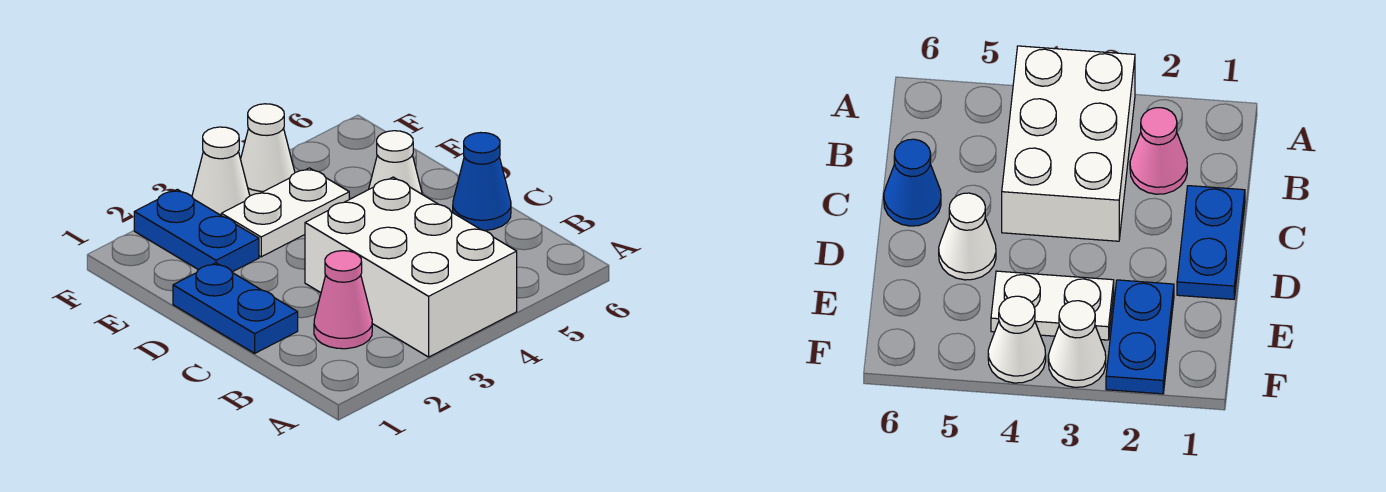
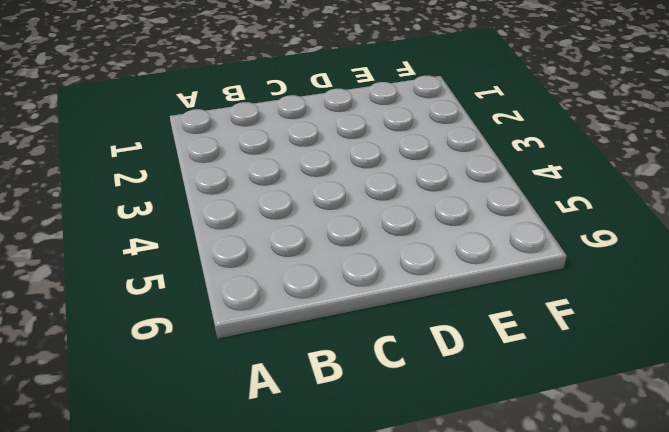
none -> white brick A3:C4 level 1
none -> pink cone B2 level 1

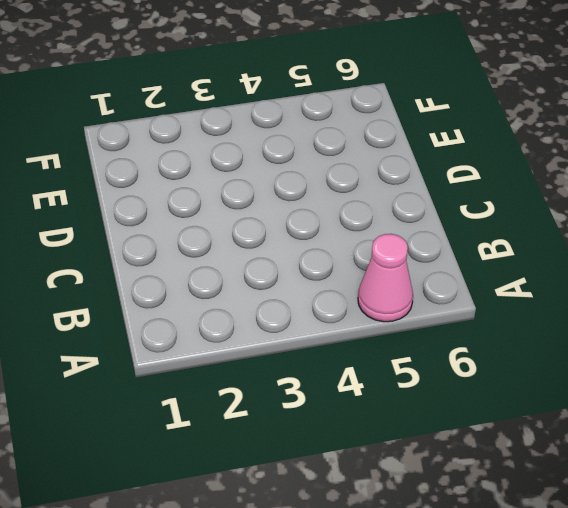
pink cone A5 level 1 -> pink cone B2 level 1
none -> white brick A3:C4 level 1
none -> blue plate C1:D1 level 1

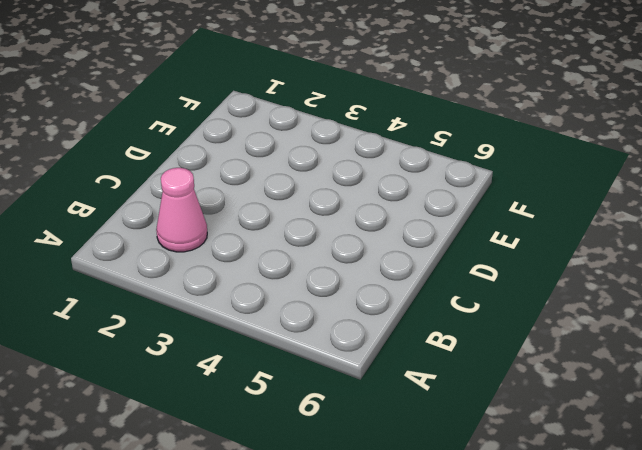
none -> white brick A3:C4 level 1
none -> blue plate C1:D1 level 1

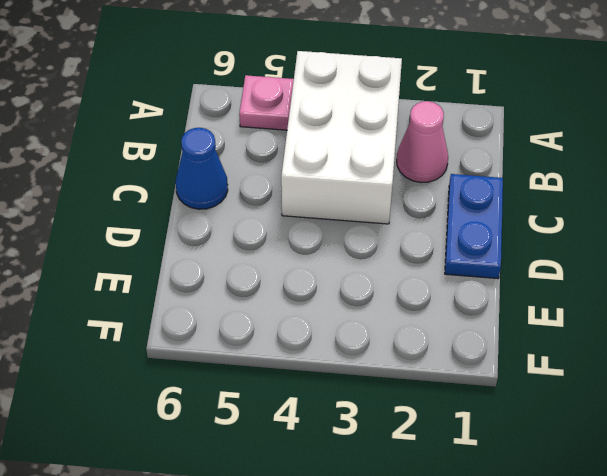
pink plate A5 level 1 -> none
none -> white cone D5 level 1
none -> blue plate E2:F2 level 1

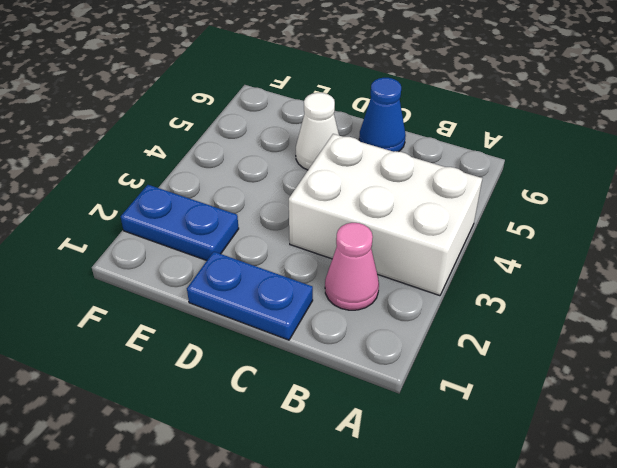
none -> white plate E3:E4 level 1
none -> white cone F3 level 1

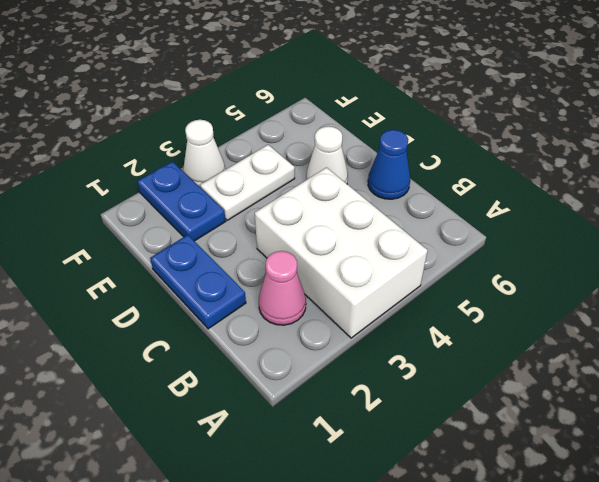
none -> white cone F4 level 1

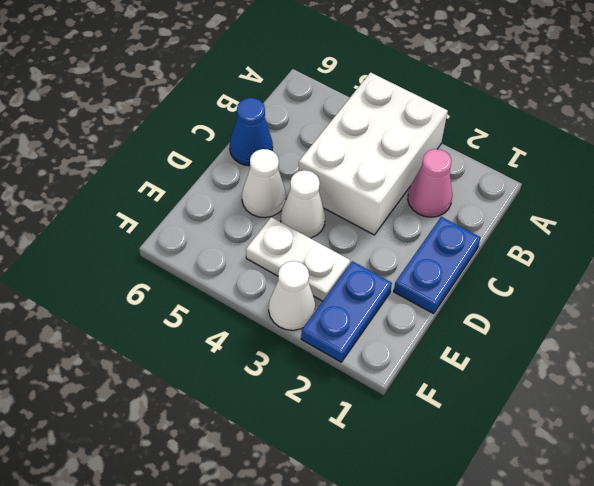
white cone D4 level 1 -> white cone F4 level 1

